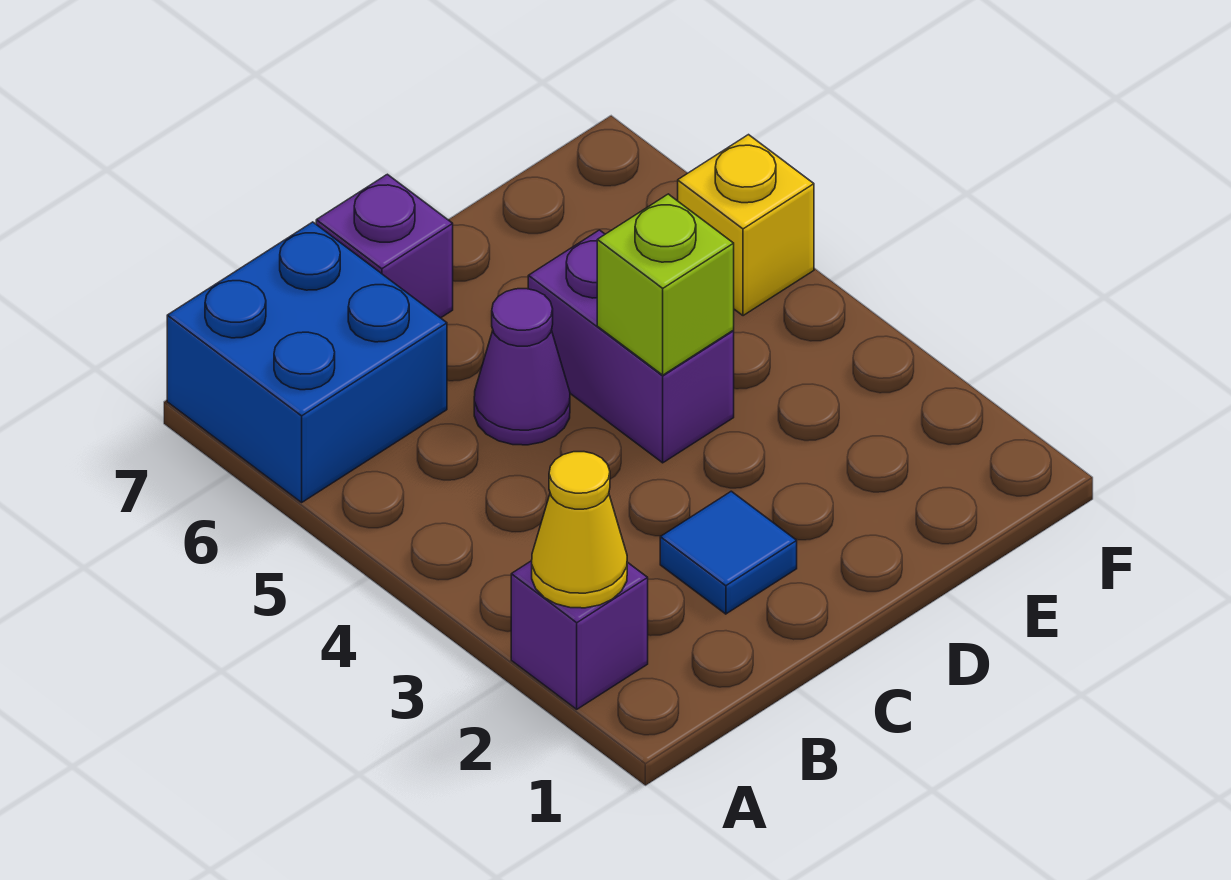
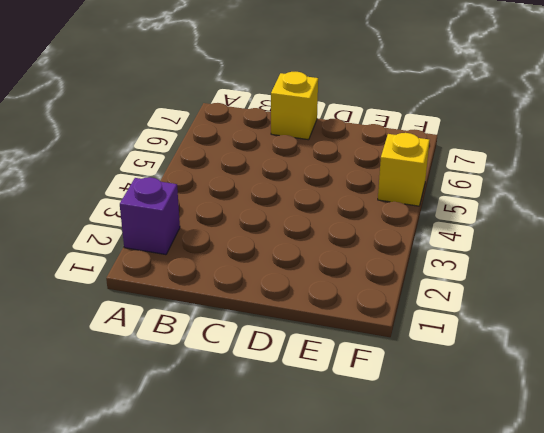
yellow brick C7 level 1 -> purple brick C7 level 1
none -> blue brick A6:B7 level 1
none -> blue tile C2 level 1

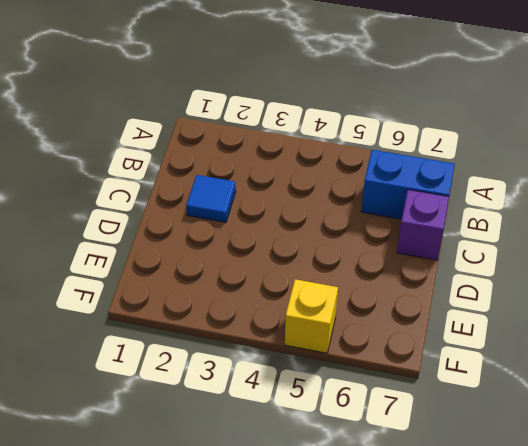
blue brick B6:B7 level 1 -> blue brick A6:B7 level 1
none -> purple brick A2 level 1
none -> purple cone C5 level 1

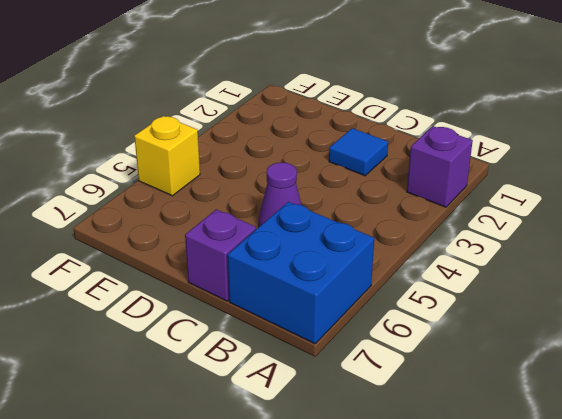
none -> purple brick D4:D5 level 1
none -> yellow cone A2 level 2

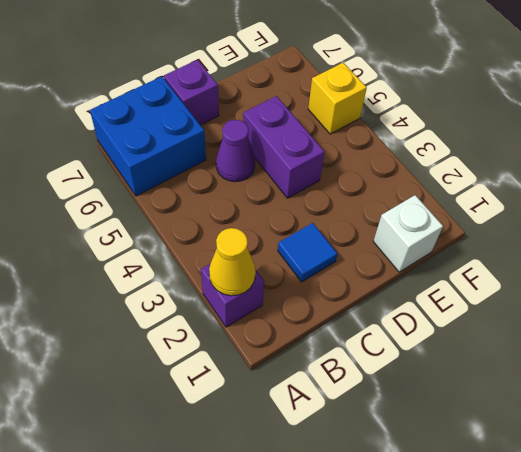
white brick E1 level 1 -> none
none -> lime brick D4 level 2

